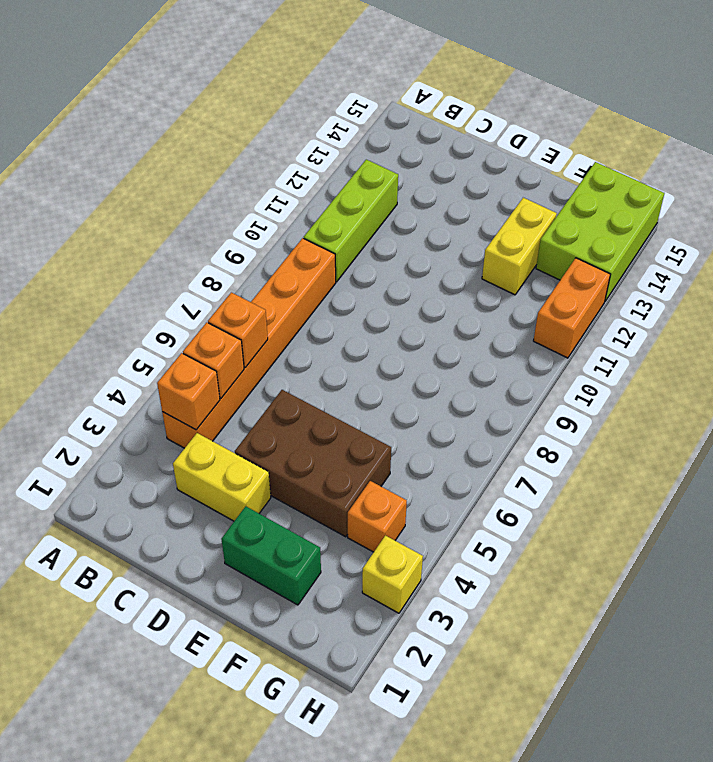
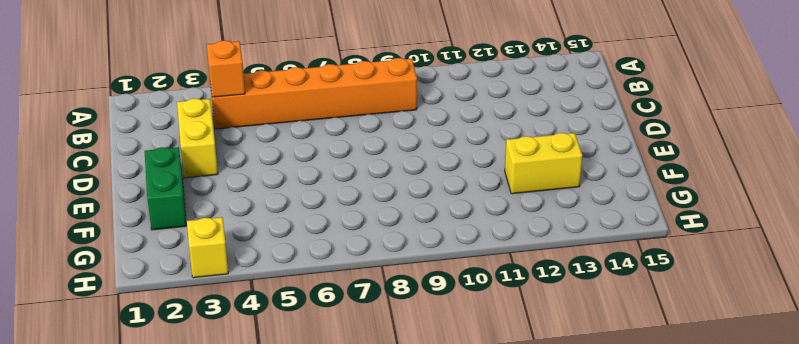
none -> lime brick B10:B12 level 1
none -> brown brick D4:F5 level 1
none -> orange brick G4 level 1

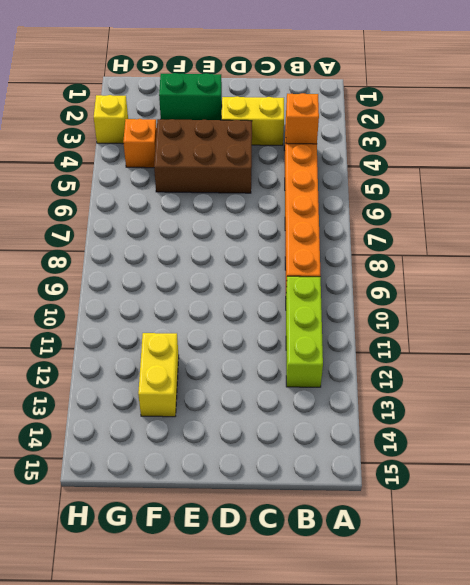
none -> lime brick G13:H15 level 1
none -> orange brick H11:H12 level 1
none -> orange brick B5 level 2

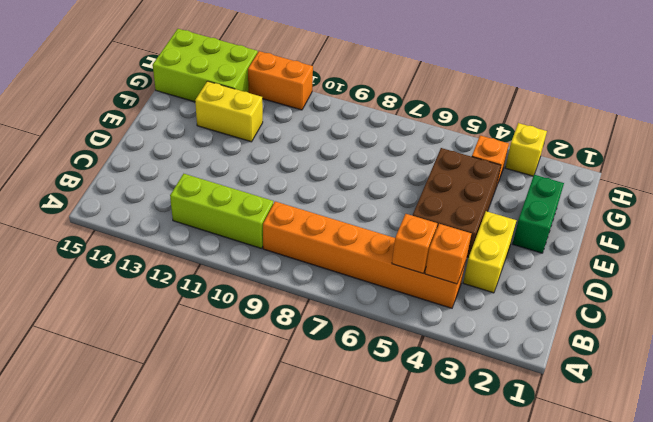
none -> orange brick B6 level 2

